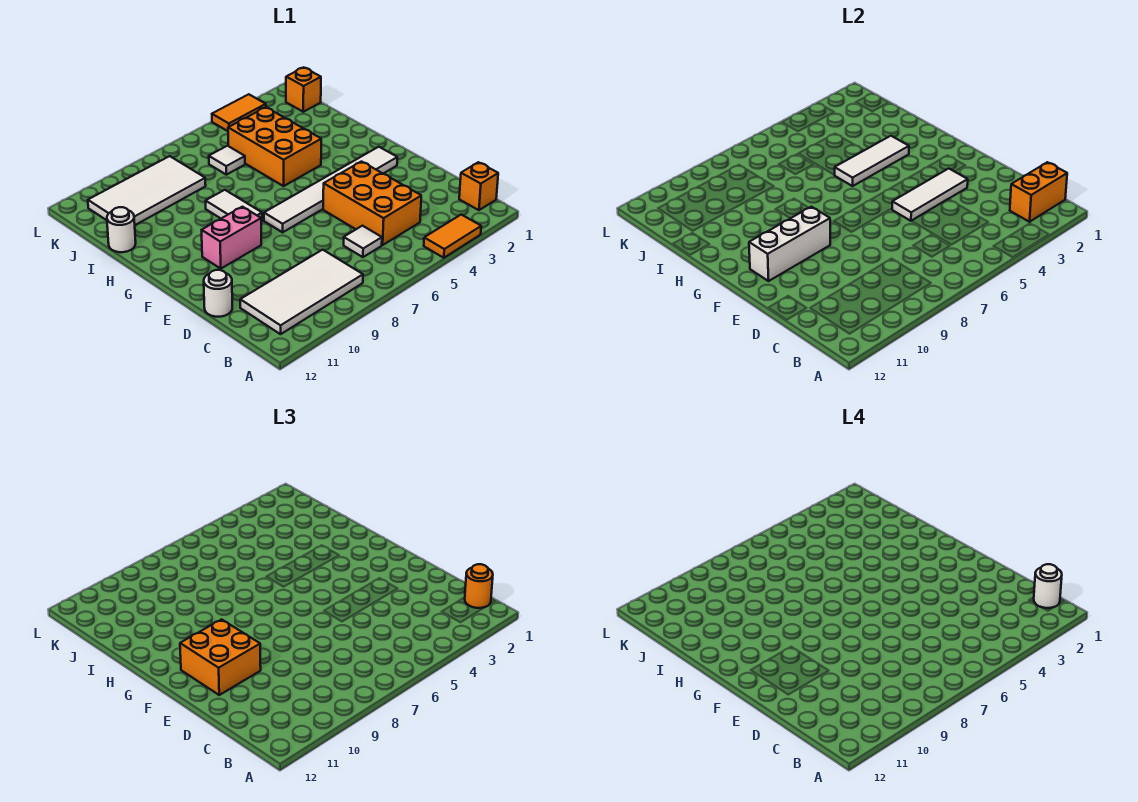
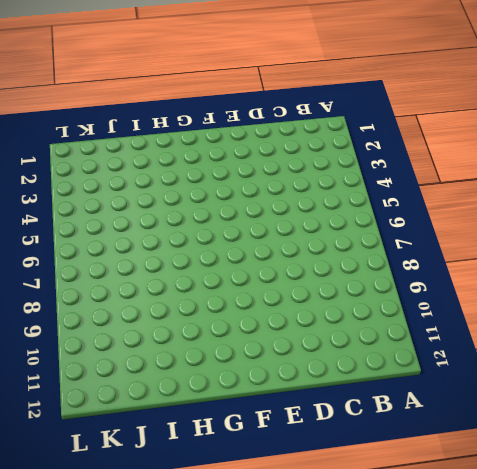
none -> orange tile A3:A4 level 1
none -> orange brick B1 level 1
none -> white tile B8:C11 level 1

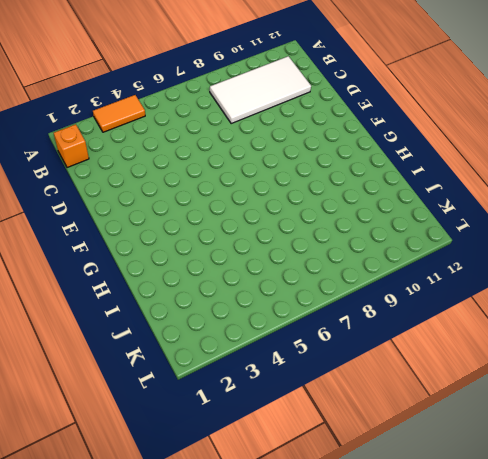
none -> orange brick C4:E5 level 1
none -> white tile C6 level 1
none -> white round brick D12 level 1

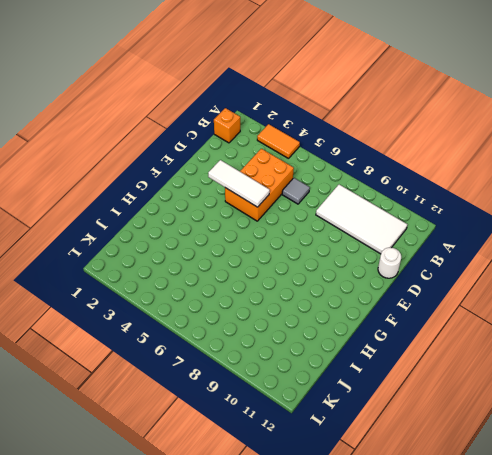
grey tile C6 level 1 -> white tile C6 level 1
none -> white tile F2:F7 level 1
none -> pink brick F9:F10 level 1
none -> white tile G8:H8 level 1

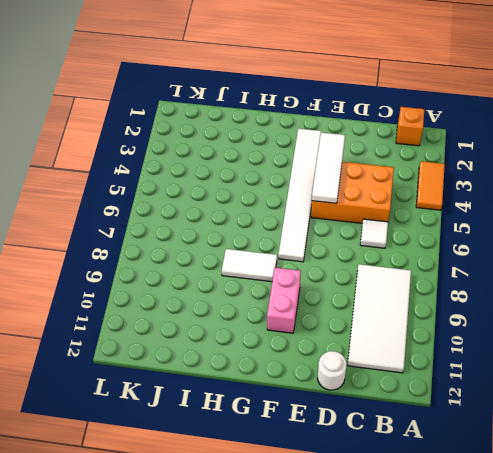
none -> orange brick H4:J5 level 1
none -> white round brick I12 level 1
none -> white tile J6 level 1

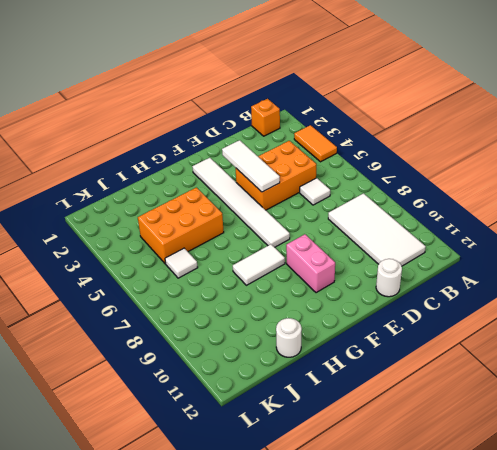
none -> white tile J8:K11 level 1
none -> orange brick K1 level 1
none -> orange tile L3:L4 level 1

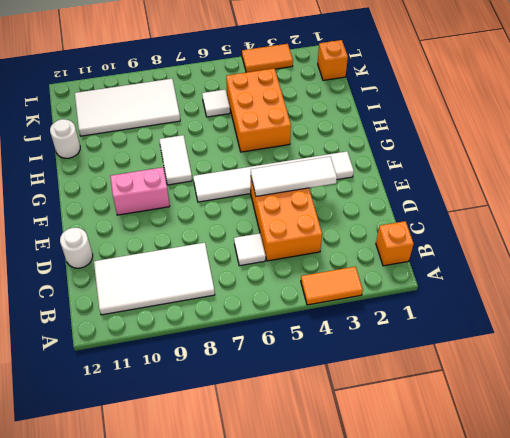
none -> orange brick B1:B2 level 2
none -> white brick F9:F11 level 2
none -> white tile H3:H5 level 2

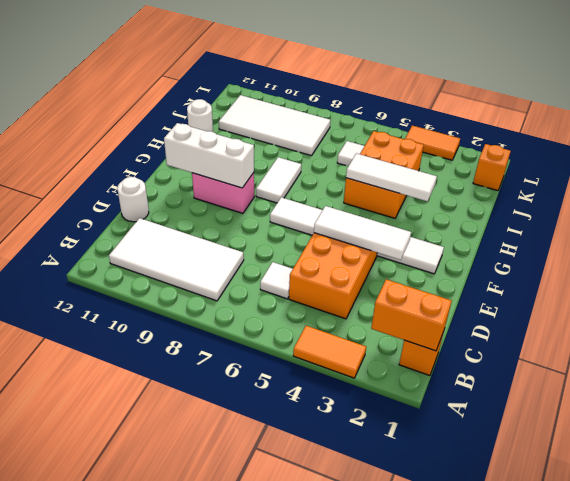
none -> orange round brick B1 level 3
none -> orange brick E10:F11 level 3
none -> white round brick B1 level 4

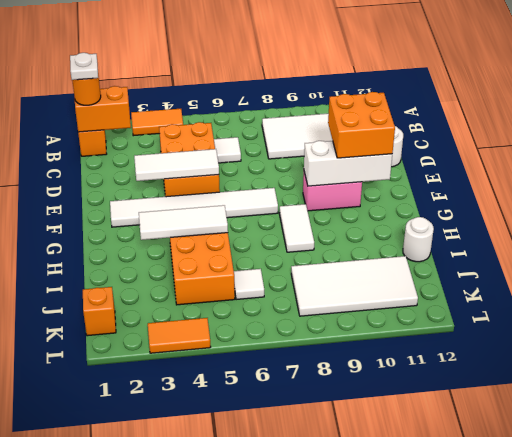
white plate B1 level 4 -> white round brick B1 level 4

